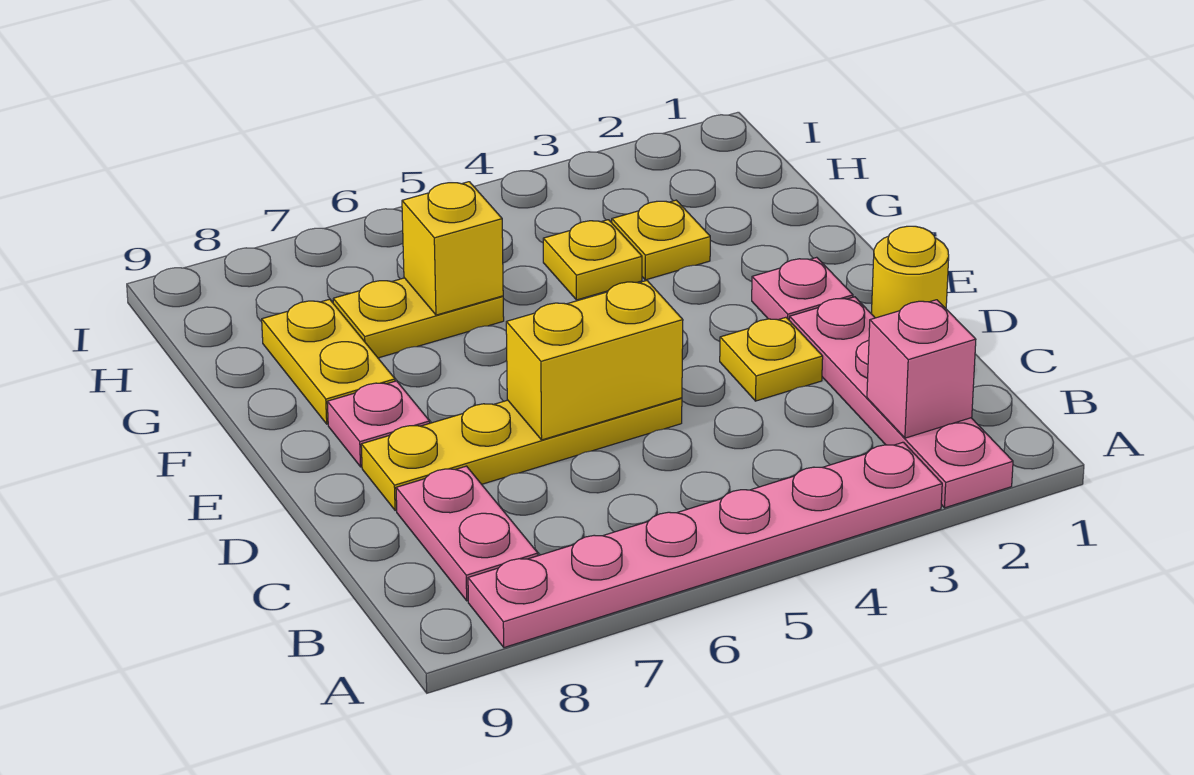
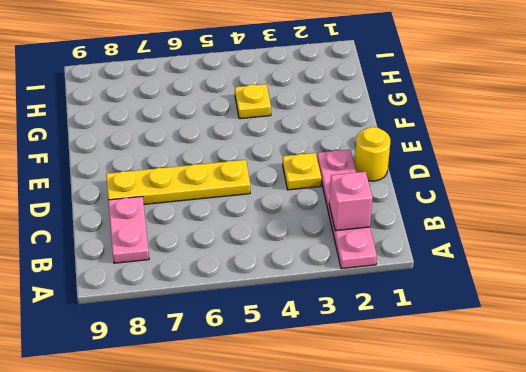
none -> pink plate A3:A8 level 1
none -> pink plate E2 level 1
none -> pink plate E8 level 1

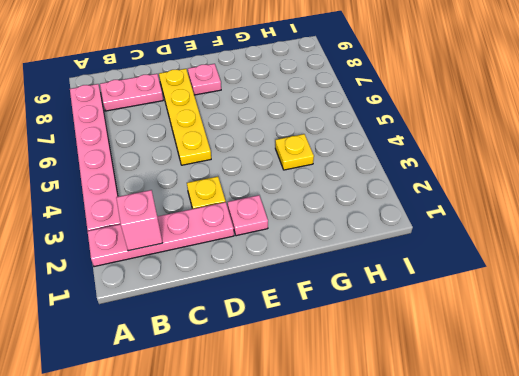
none -> yellow round brick D1 level 1
none -> yellow plate F8:G8 level 1
none -> yellow plate G3 level 1

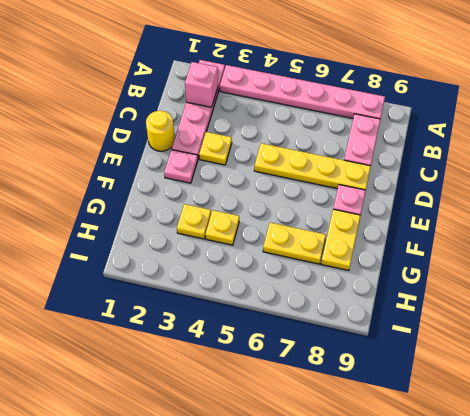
none -> yellow brick D5:D6 level 2
none -> yellow brick G6 level 2

